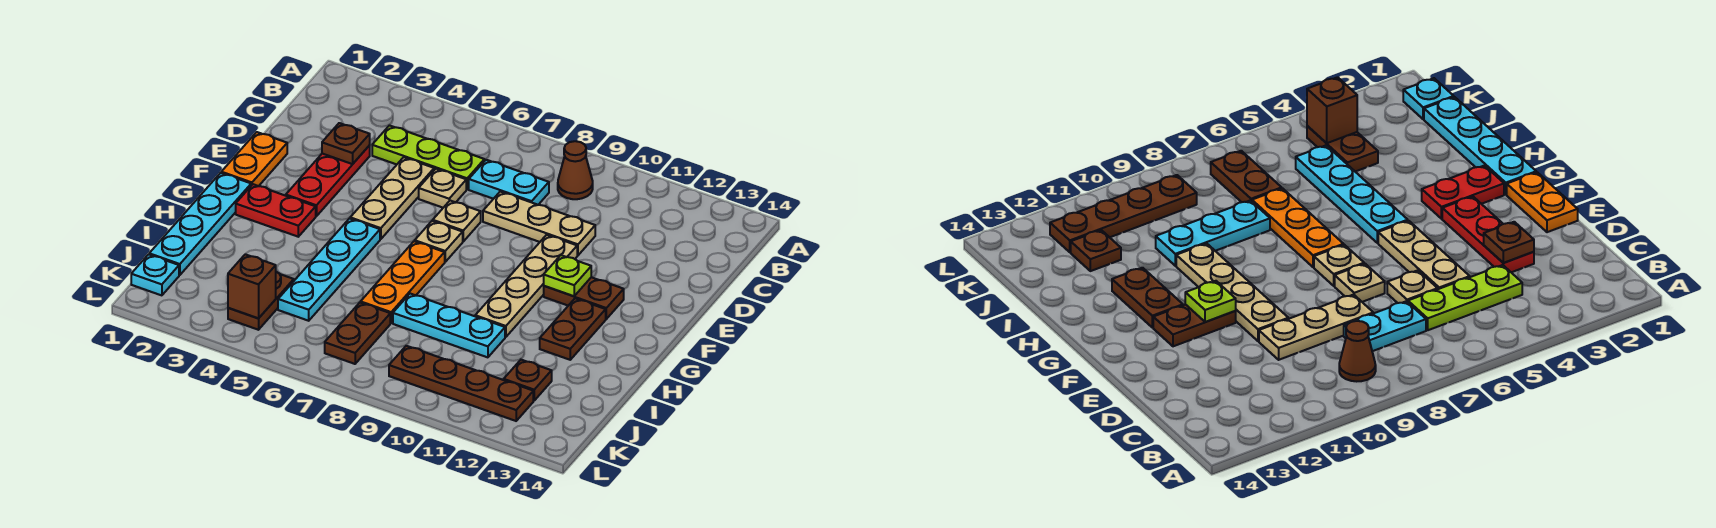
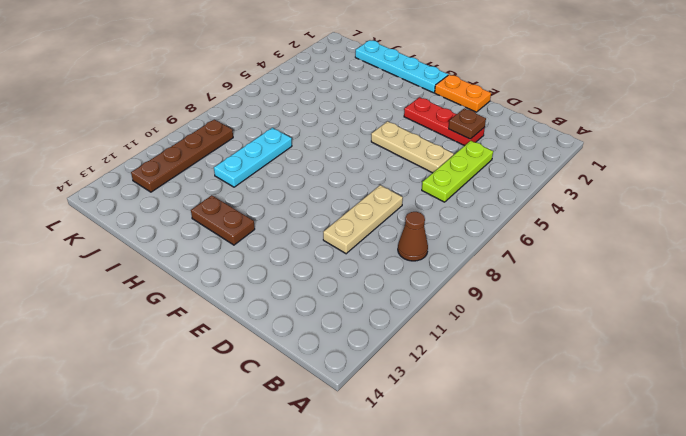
none -> cyan plate C7:C8 level 1
none -> tan plate D6 level 1
none -> tan plate E7 level 1

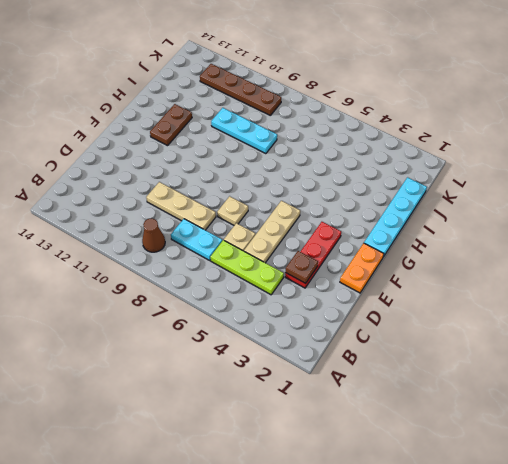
none -> tan plate E10:H10 level 1
none -> tan plate F7 level 1
none -> brown plate F11:F12 level 1

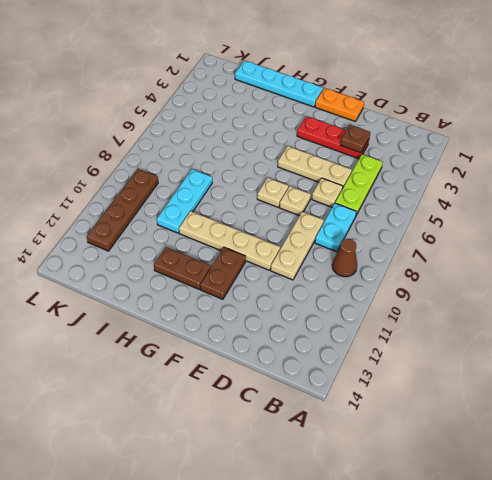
none -> red plate G2:G3 level 1
none -> cyan plate G5:J5 level 1
none -> orange plate G7:I7 level 1

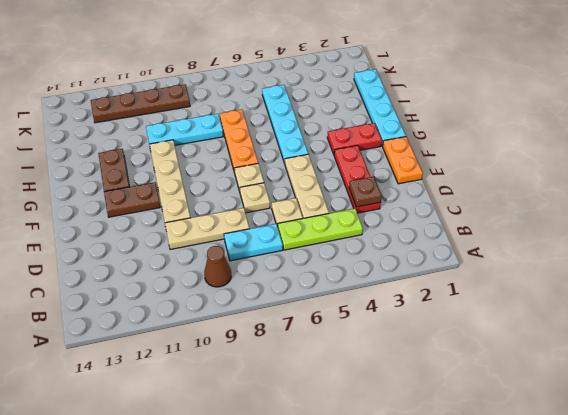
none -> brown plate J4:K4 level 1
none -> brown plate J7:K7 level 1
none -> brown plate J12 level 1

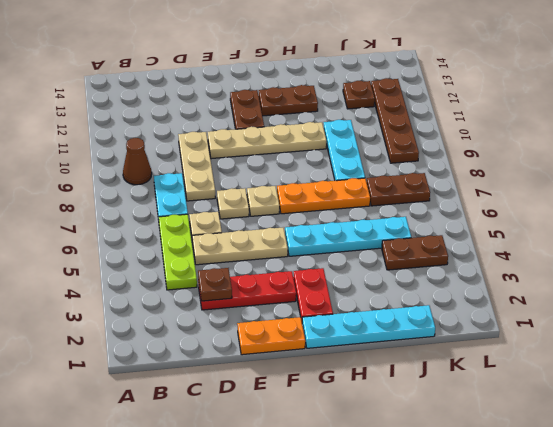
none -> cyan plate K1 level 1
none -> lime plate F11 level 2
none -> brown brick K4 level 2

